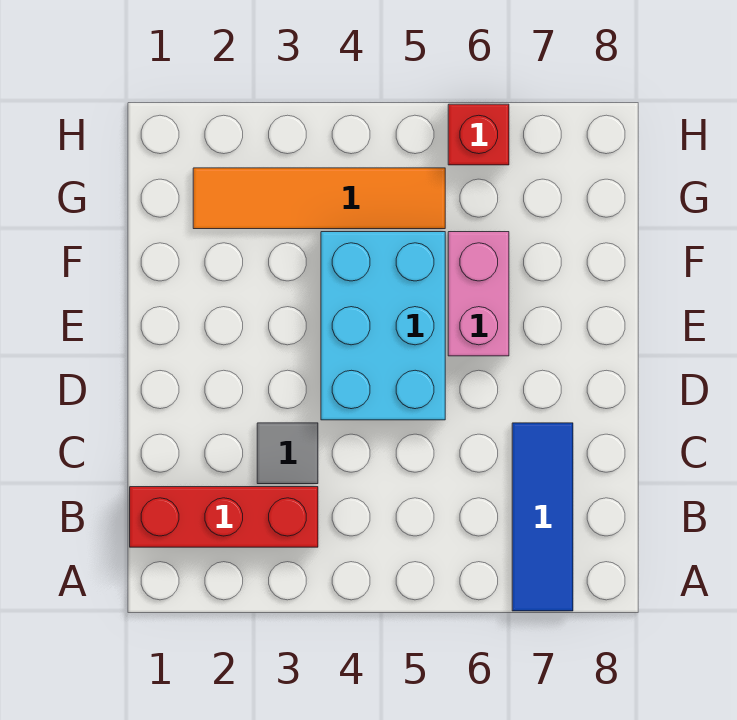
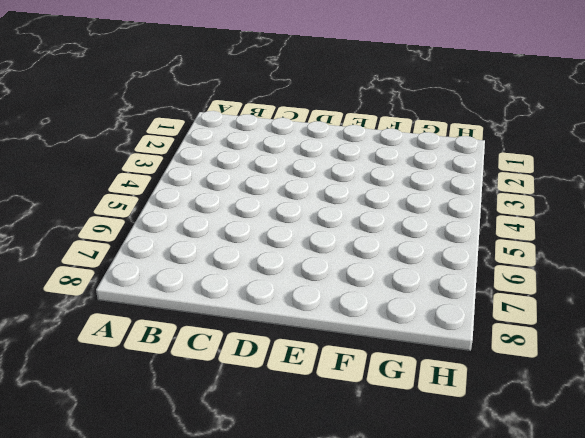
none -> blue tile A7:C7 level 1
none -> red brick B1:B3 level 1

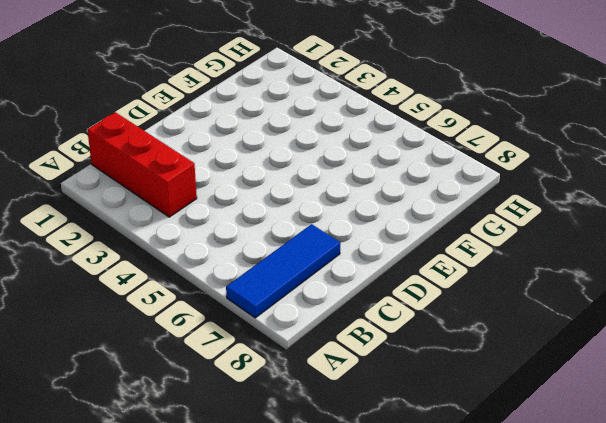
none -> grey tile C3 level 1
none -> cyan brick D4:F5 level 1

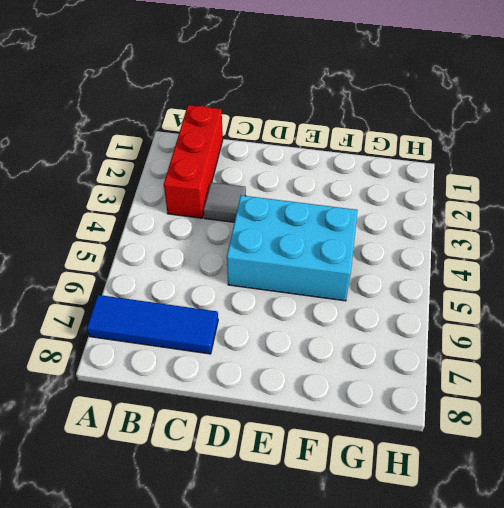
none -> pink brick E6:F6 level 1
none -> orange tile G2:G5 level 1

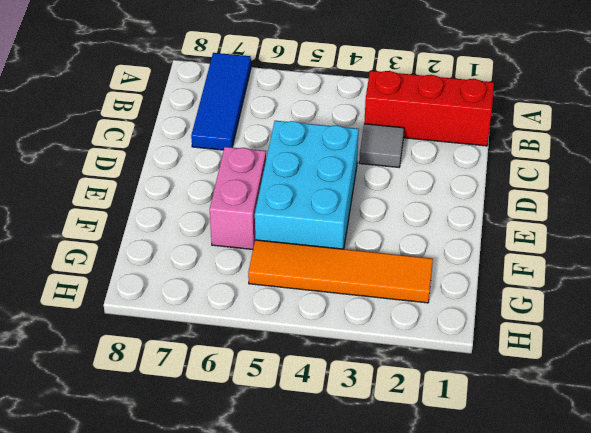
none -> red brick H6 level 1

